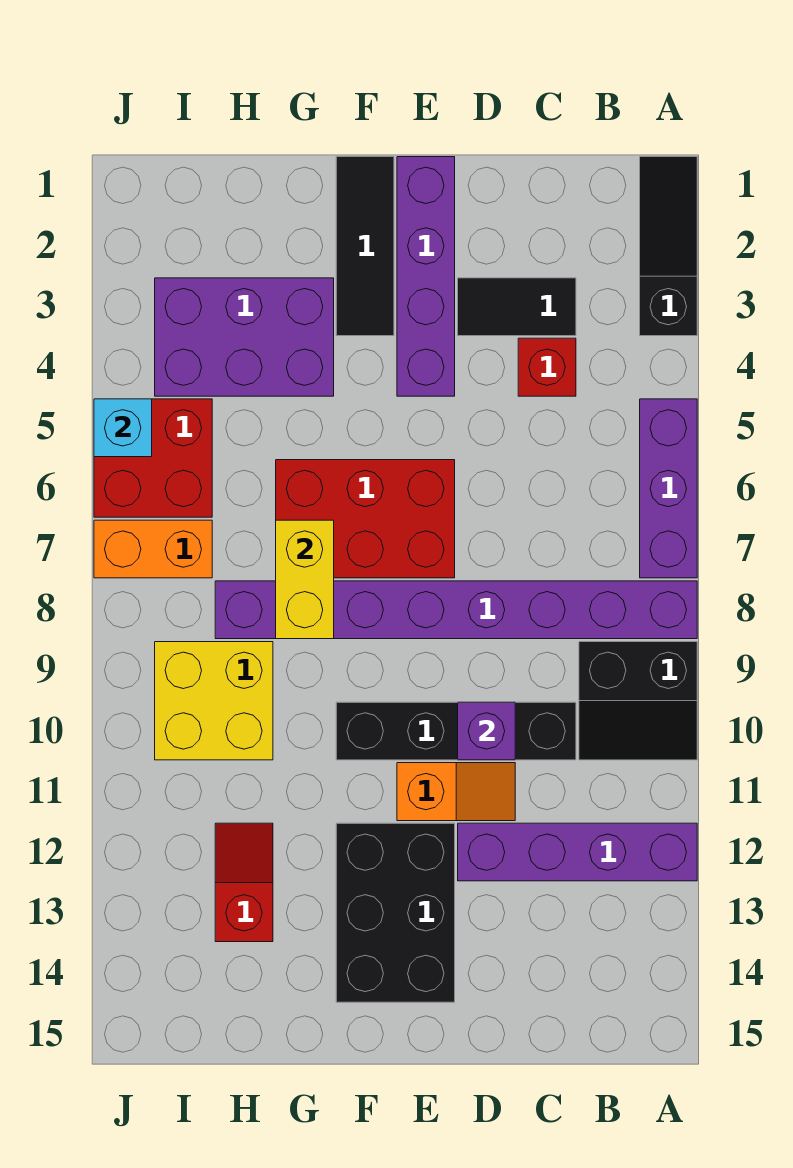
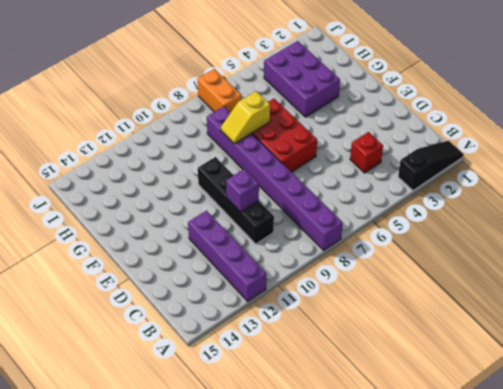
yellow slope G7:G8 level 2 top 7 -> yellow brick G7:G8 level 2
none -> purple brick A5:A7 level 1
none -> black slope A9:B10 level 1 top 9
none -> black tile C3:D3 level 1

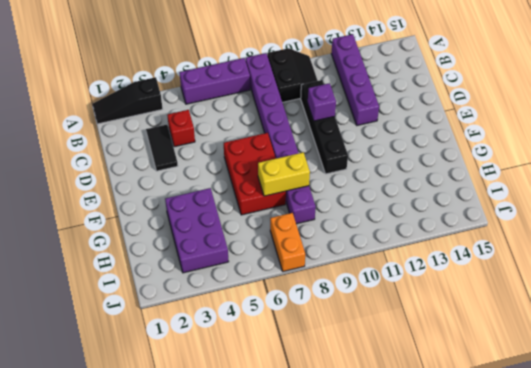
none -> orange slope D11:E11 level 1 top E
none -> purple brick E1:E4 level 1
none -> black brick E12:F14 level 1

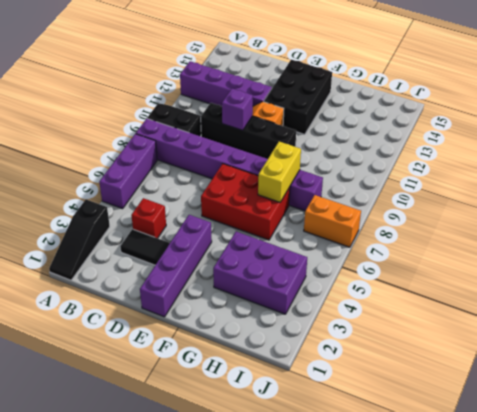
none -> black tile F1:F3 level 1
none -> yellow brick H9:I10 level 1
none -> red slope H12:H13 level 1 top 13

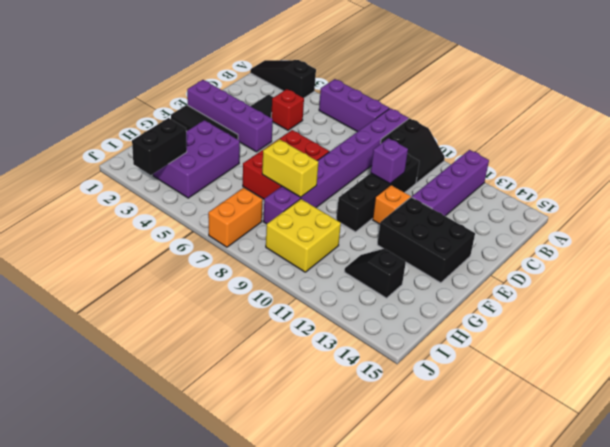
black slope H12:H13 level 1 top 13 -> red slope H12:H13 level 1 top 13
black brick I3:J3 level 2 -> none
none -> red brick I5:J6 level 1
none -> cyan brick J5 level 2

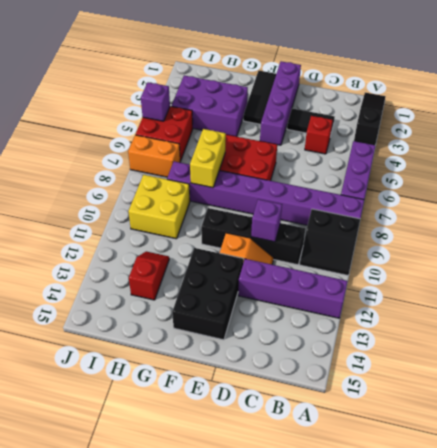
purple brick J5 level 2 -> cyan brick J5 level 2

